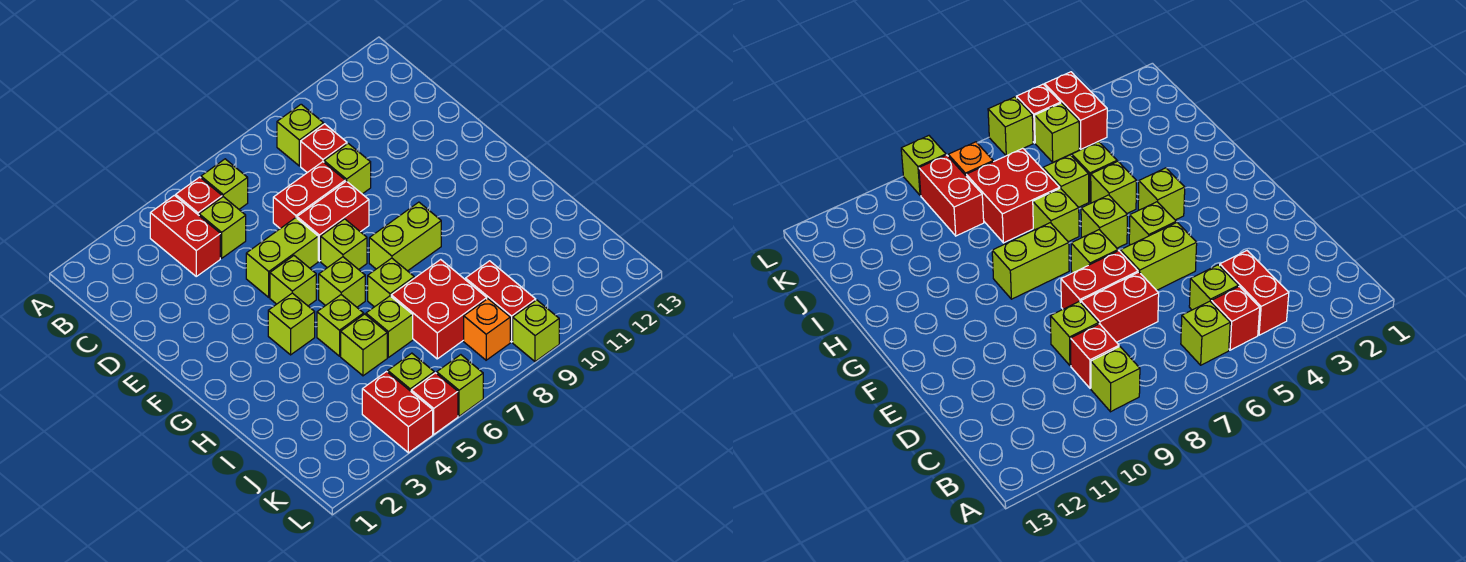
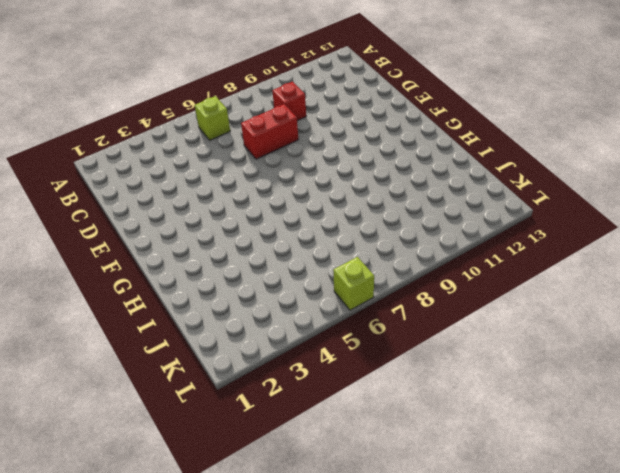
none -> red brick B4:C4 level 1
none -> red brick B5 level 1
none -> lime brick B9 level 1

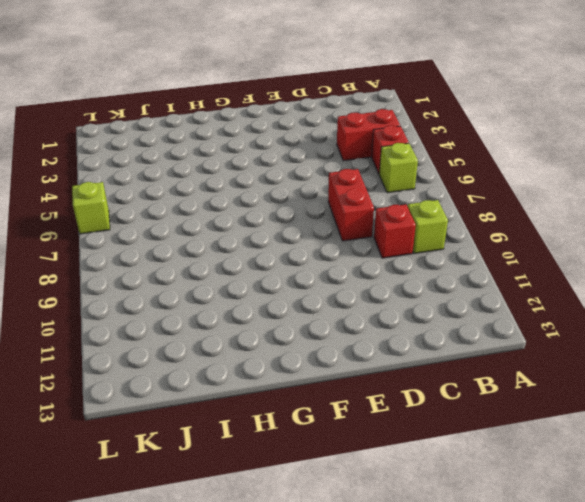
none -> lime brick C5 level 1
none -> lime brick D9 level 1
none -> lime brick E5:E6 level 1

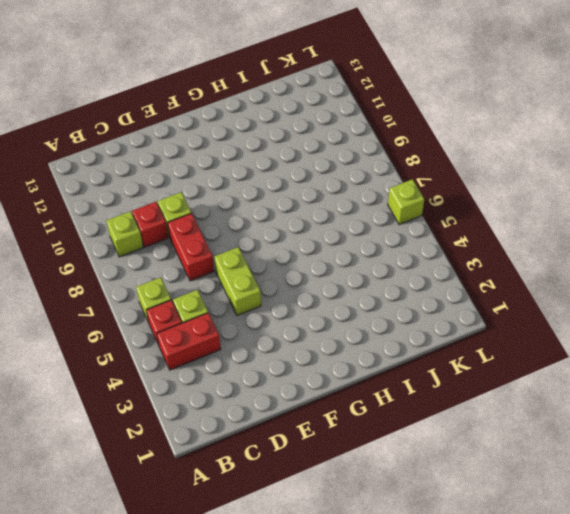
none -> red brick E7:E8 level 1
none -> lime brick F5 level 1
none -> lime brick F7 level 1

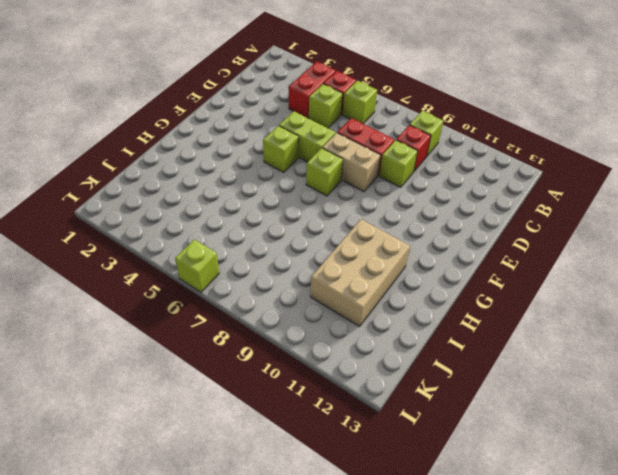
tan brick E7:E8 level 1 -> red brick E7:E8 level 1
tan brick H10:J11 level 1 -> none
none -> lime brick G4 level 1
none -> lime brick G6 level 1
none -> lime brick G8:G9 level 1

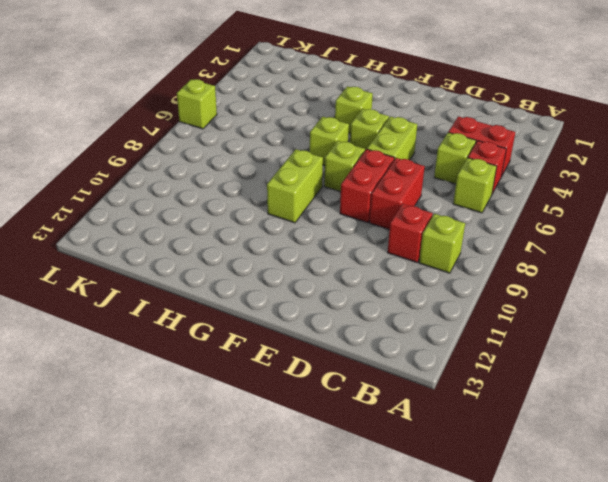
none -> lime brick D9 level 1
none -> lime brick H5 level 1
none -> lime brick H7 level 1

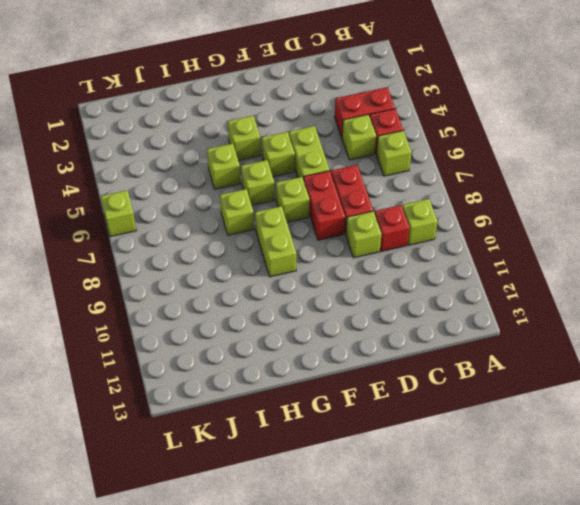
none -> lime brick I5 level 1
none -> lime brick I6 level 1
none -> red brick I7:J8 level 1

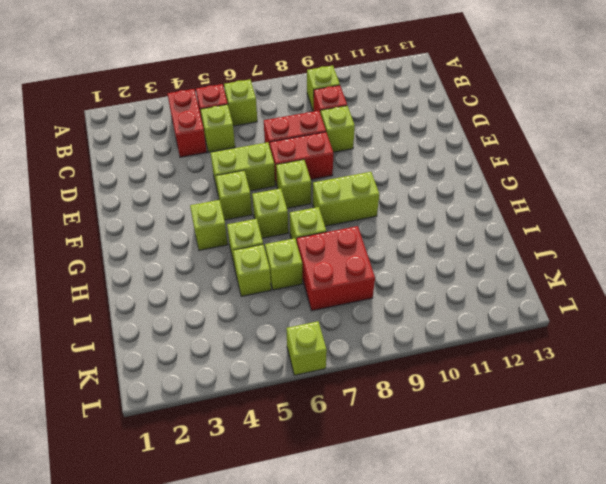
none -> red brick J9:K9 level 1
none -> red brick K4:L4 level 1
none -> lime brick K5 level 1

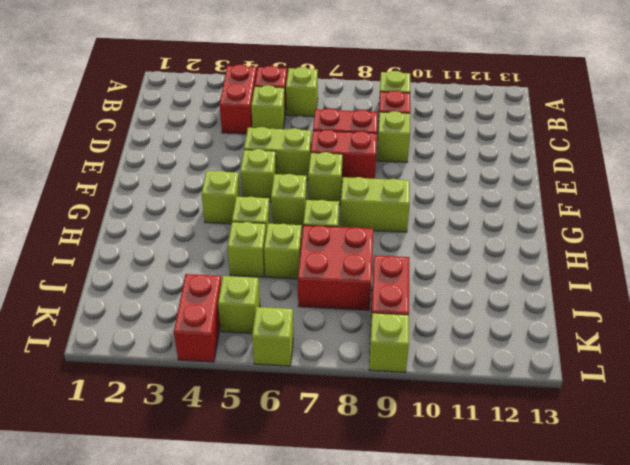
none -> orange brick K8 level 1
none -> red brick L5 level 1

